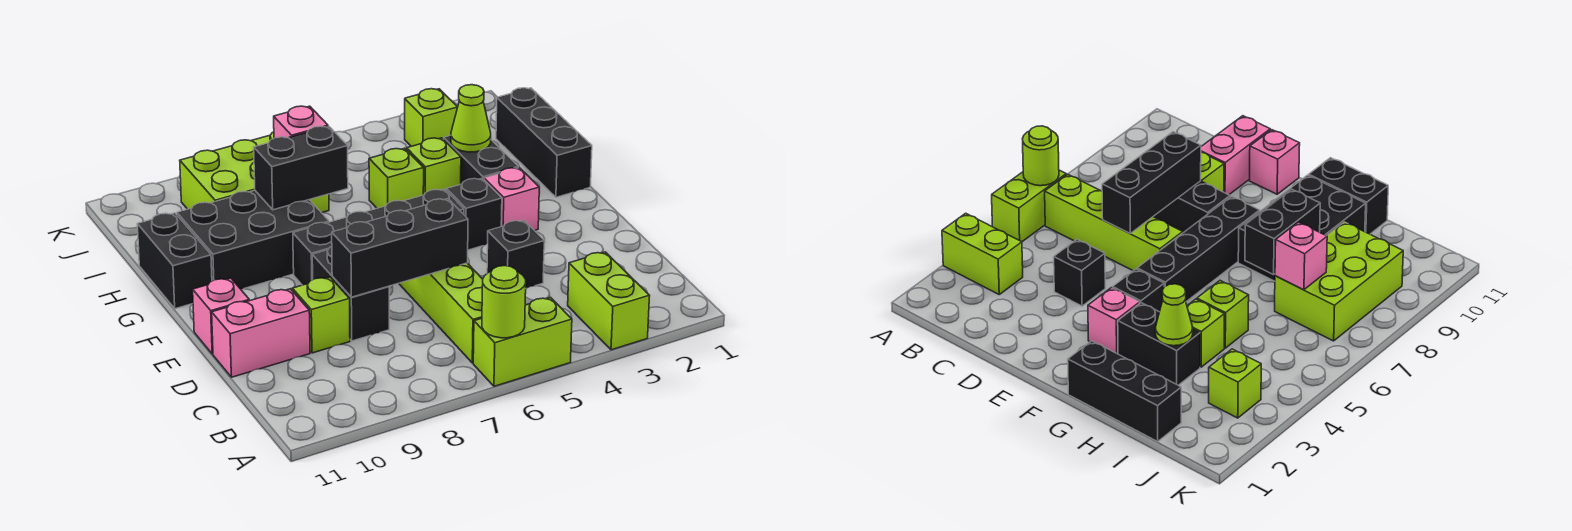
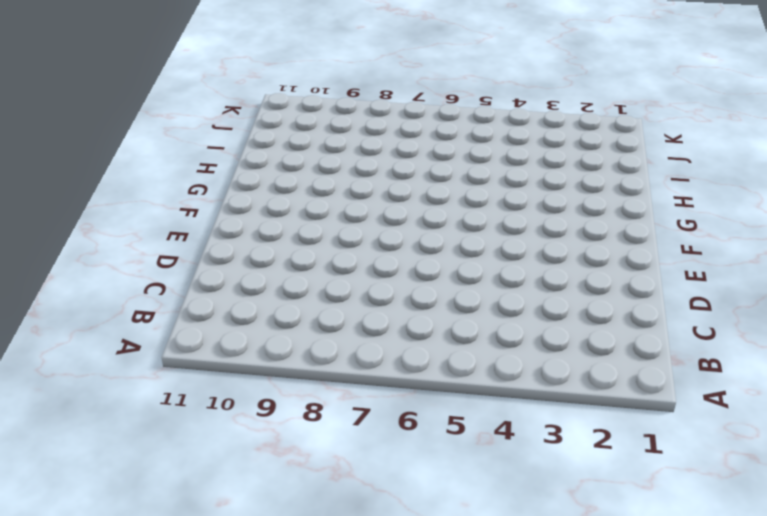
none -> lime brick A3:B3 level 1
none -> lime brick A5:A6 level 1
none -> lime brick B6:E6 level 1

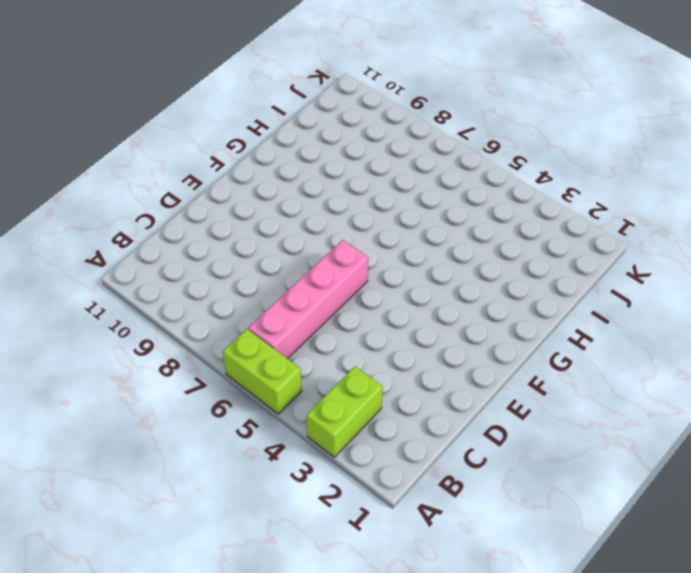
pink brick B6:E6 level 1 -> lime brick B6:E6 level 1
none -> black brick D4 level 1
none -> black brick D8:E8 level 1
none -> lime brick D9 level 1

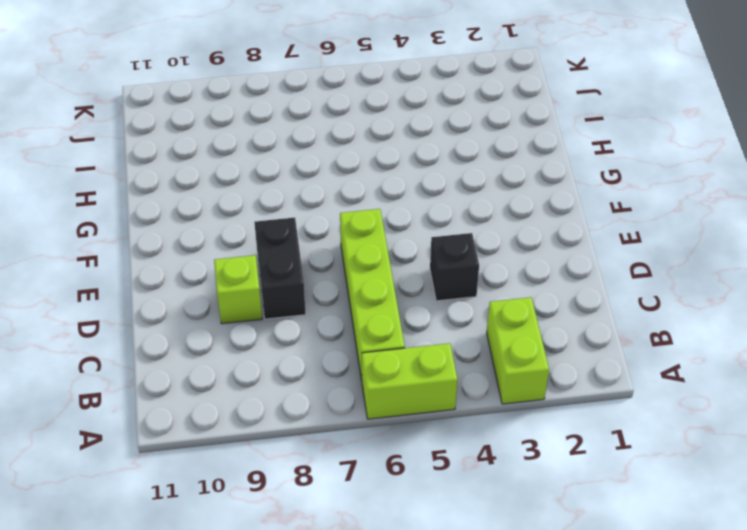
none -> pink brick D10:D11 level 1
none -> pink brick E11 level 1
none -> pink brick F3 level 1

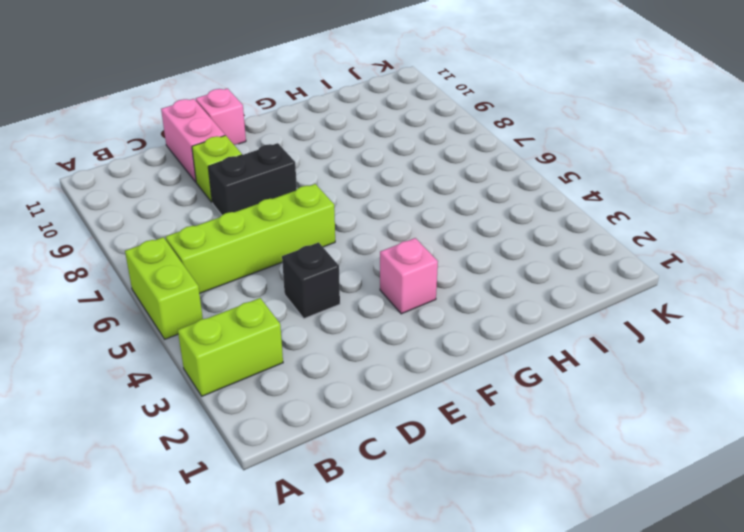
none -> black brick F4 level 1
none -> black brick F5:F8 level 1
none -> black brick G1:I1 level 1

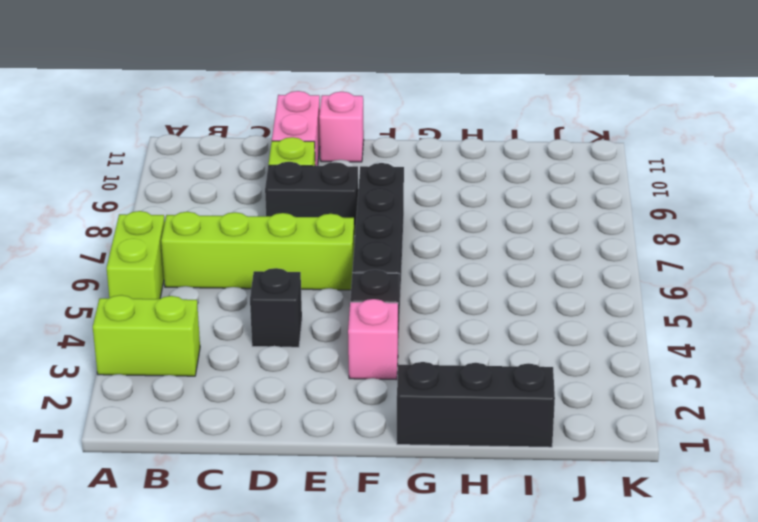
none -> black brick G3:H3 level 1
none -> black brick G8:H10 level 1
none -> black brick G11:H11 level 1

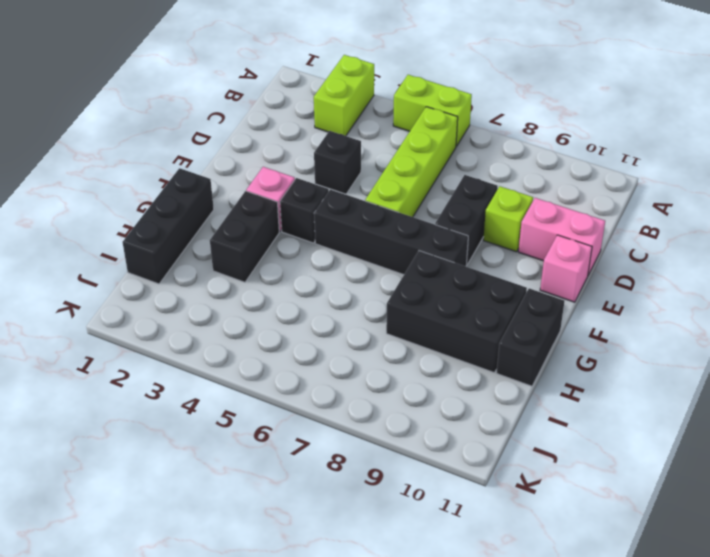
none -> lime brick H4 level 1
none -> lime brick H5 level 1
none -> lime brick I7:J9 level 1

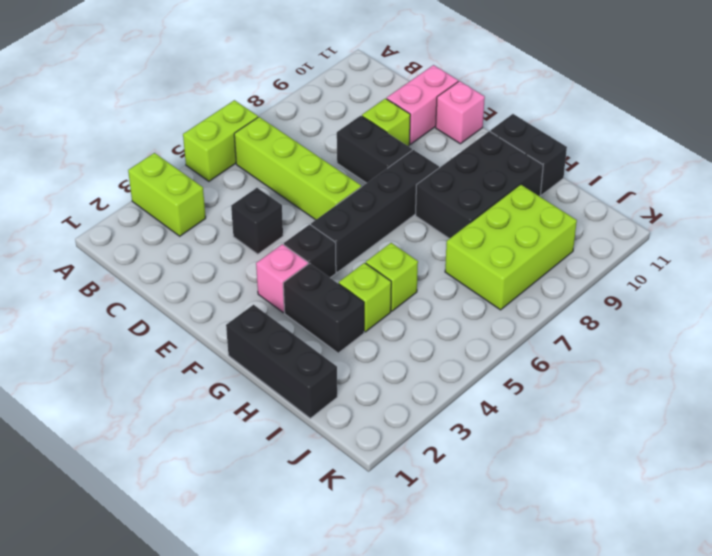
none -> lime brick J3 level 1
none -> lime round brick A6 level 2
none -> black brick D6:D8 level 2

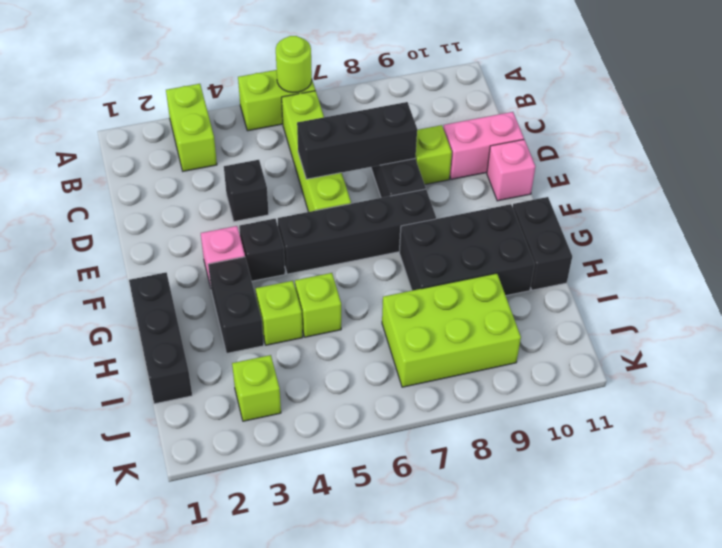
none -> lime cone H3 level 2
none -> black brick H7:H8 level 2
none -> pink brick I7 level 2

